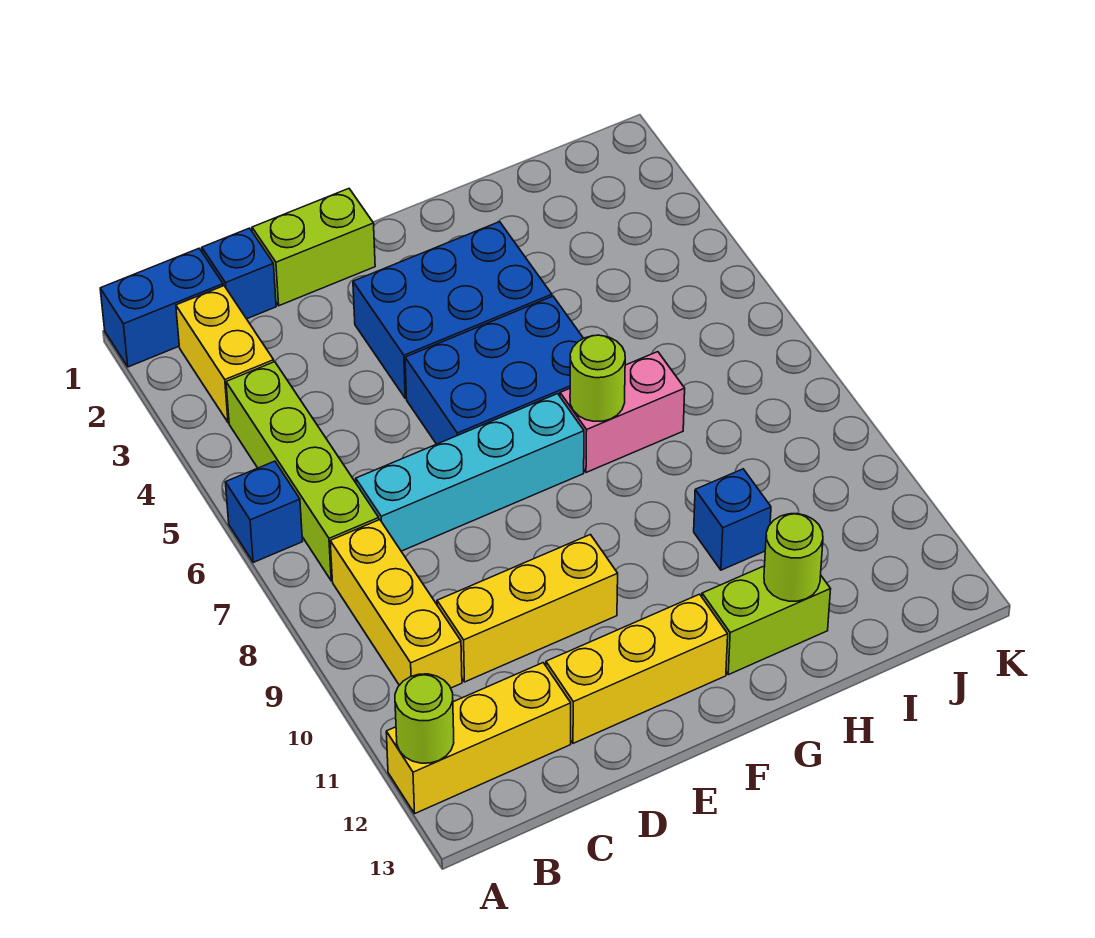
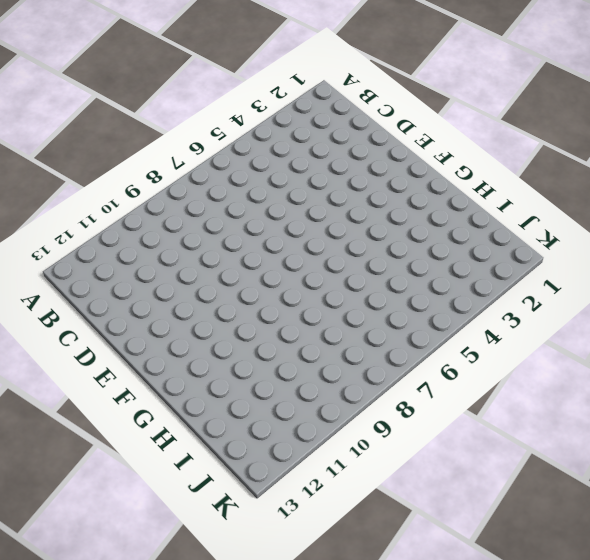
none -> blue brick A1:B1 level 1
none -> blue brick A6 level 1
none -> yellow brick A12:C12 level 1

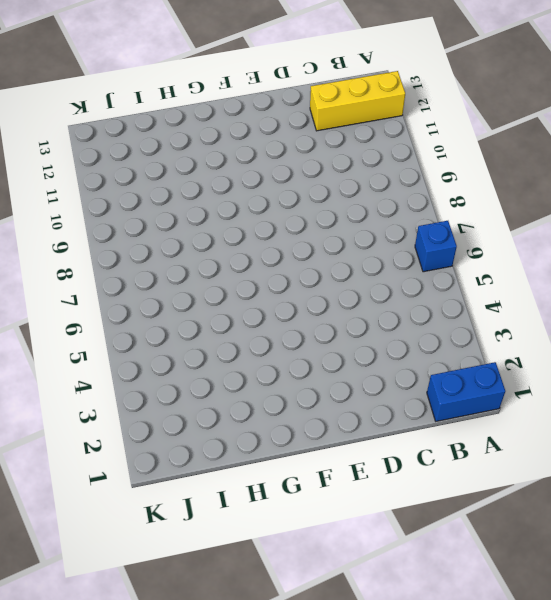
none -> yellow brick B2:B3 level 1
none -> lime brick B4:B7 level 1
none -> yellow brick B8:B10 level 1

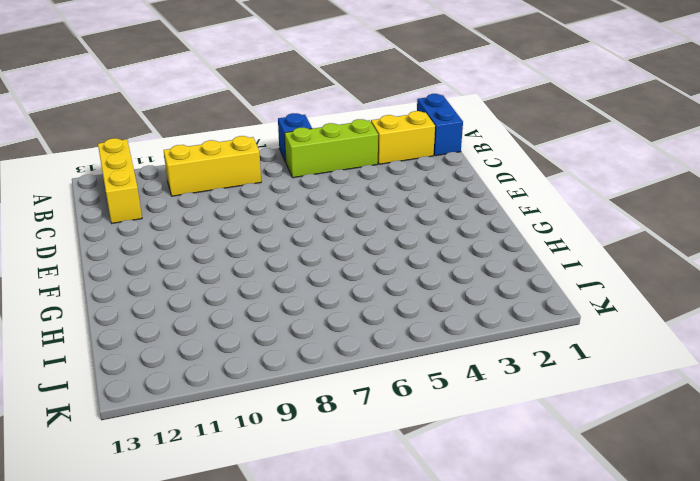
lime brick B4:B6 level 1 -> lime brick B4:B7 level 1
none -> blue brick C1 level 1
none -> cyan brick C7:F7 level 1
none -> yellow brick C10:E10 level 1

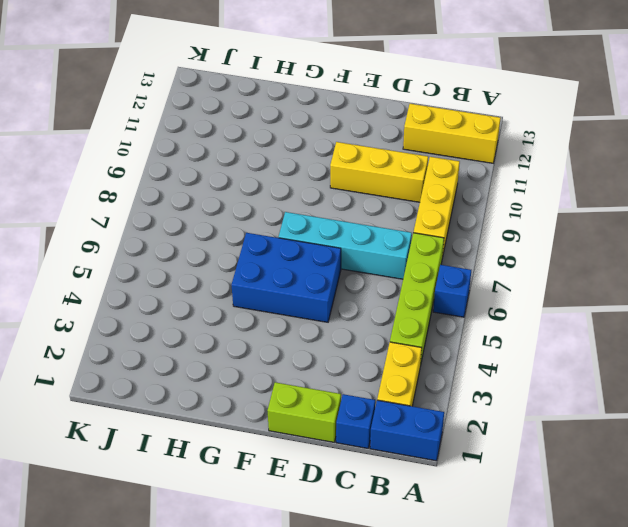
none -> yellow brick D12:F12 level 1
none -> blue brick E3:G4 level 1
none -> pink brick G7:H7 level 1

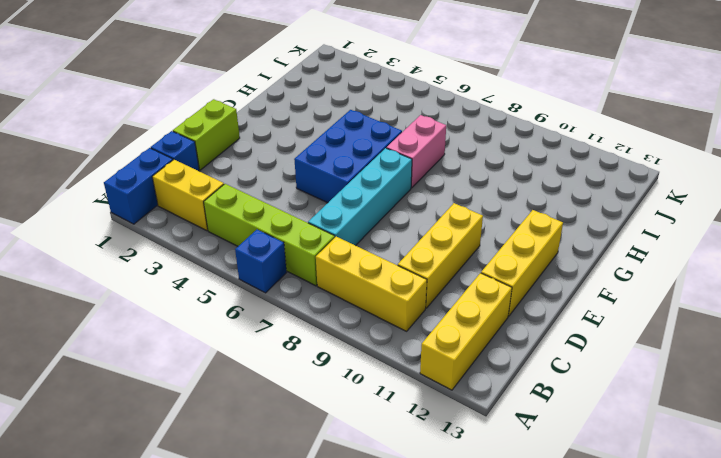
none -> blue brick E3:G4 level 1
none -> lime brick G12:H12 level 1
none -> blue brick H10 level 1

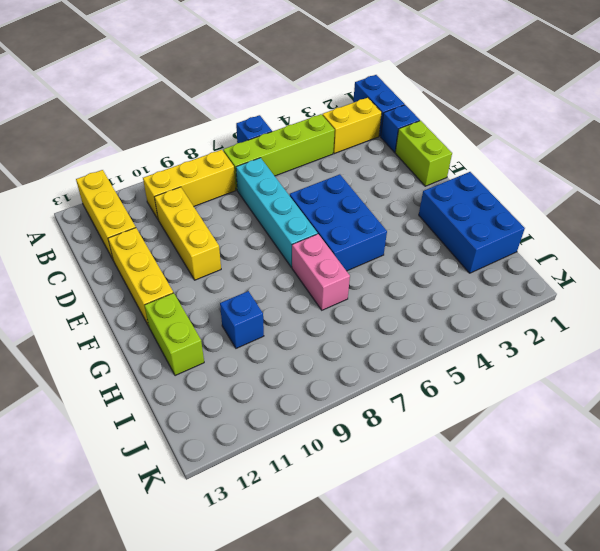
blue brick G1:I2 level 1 -> blue brick E3:G4 level 1
none -> lime round brick A12 level 2
none -> lime round brick G7 level 2
none -> lime round brick H12 level 2

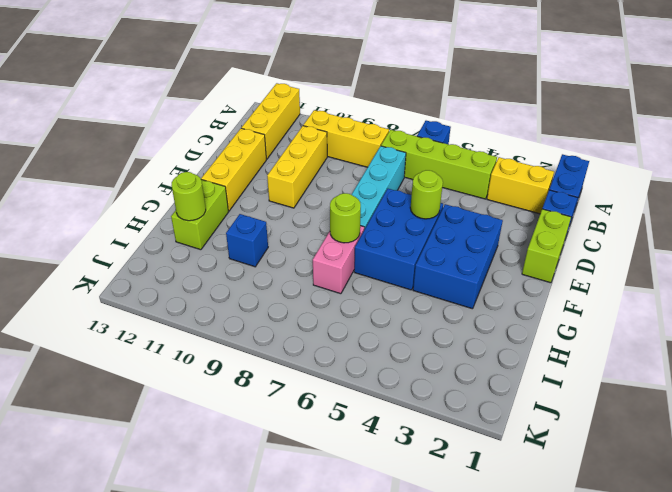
lime round brick E5 level 2 -> lime round brick A12 level 2

